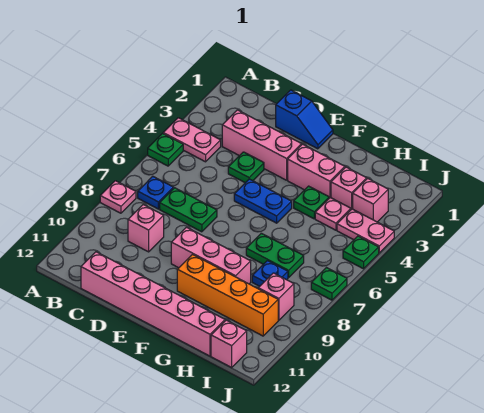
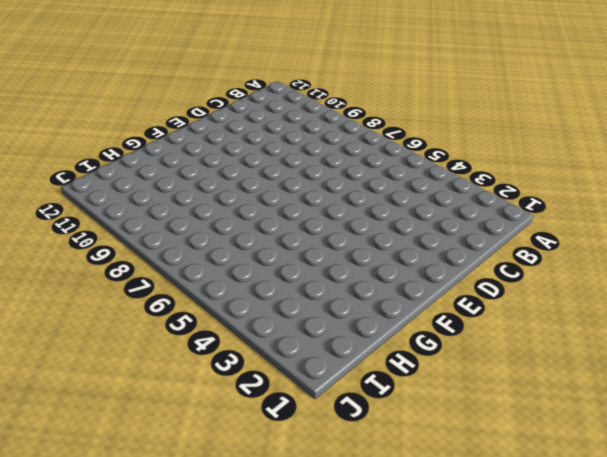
none -> pink plate A4:B4 level 1
none -> green plate A5 level 1
none -> pink plate A8 level 1

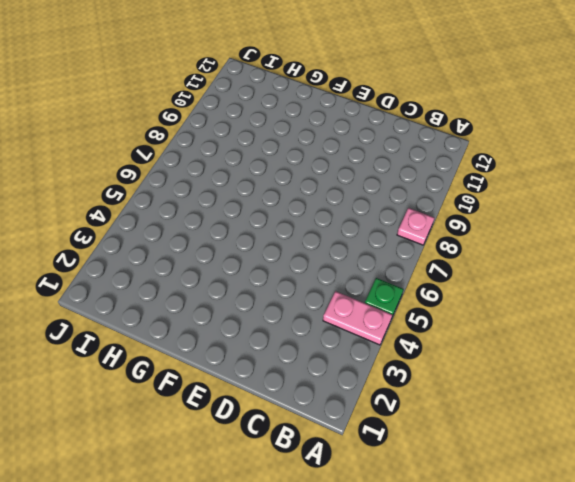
none -> blue plate B7 level 1
none -> pink brick C3:E3 level 1
none -> green plate C7:D7 level 1

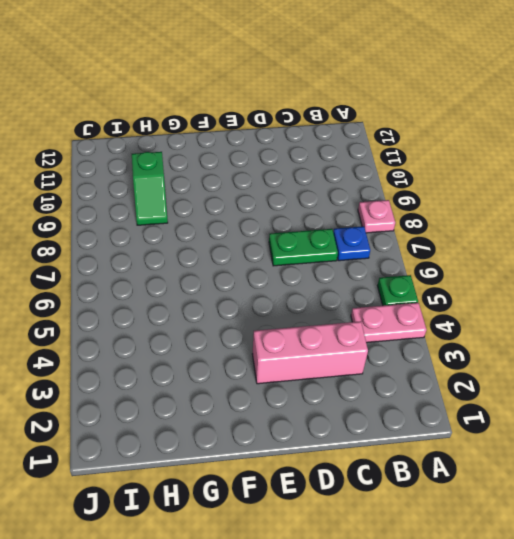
green slope H9:H10 level 1 top 10 -> orange brick F10:I10 level 1
none -> pink brick C9 level 1
none -> pink brick C12:H12 level 1
none -> blue slope D1:E1 level 1 top D

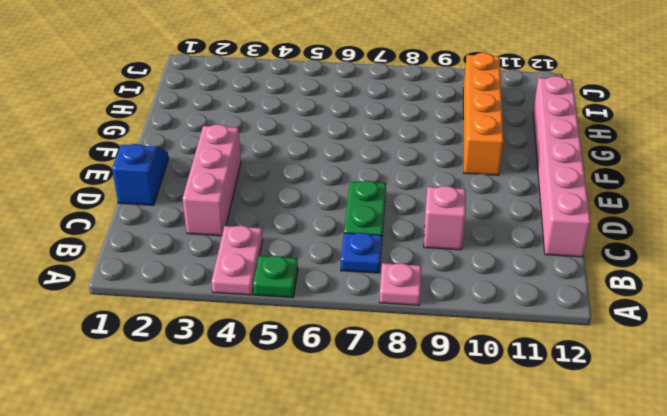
none -> green plate D4 level 1
none -> blue plate E5:F5 level 1
none -> pink brick E9:G9 level 1

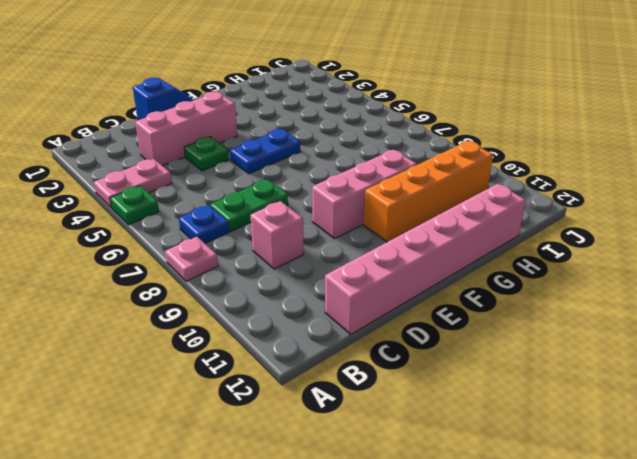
none -> pink brick F3:G3 level 1
none -> green plate G4 level 1
none -> green plate G7:H7 level 1

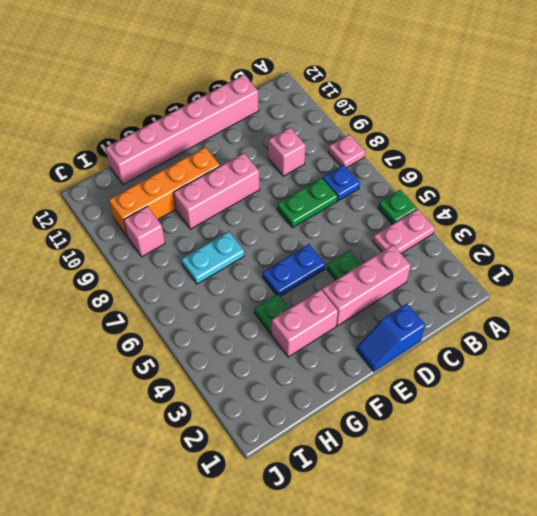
cyan plate G7:H7 level 1 -> green plate G7:H7 level 1
none -> pink brick H3 level 1
none -> pink plate H4 level 1
none -> blue plate H8 level 1

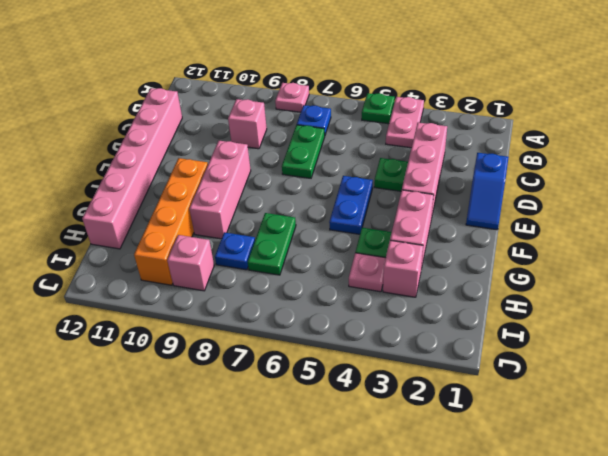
none -> pink brick I3 level 1
none -> pink plate I4:J4 level 1
none -> pink brick I12 level 1

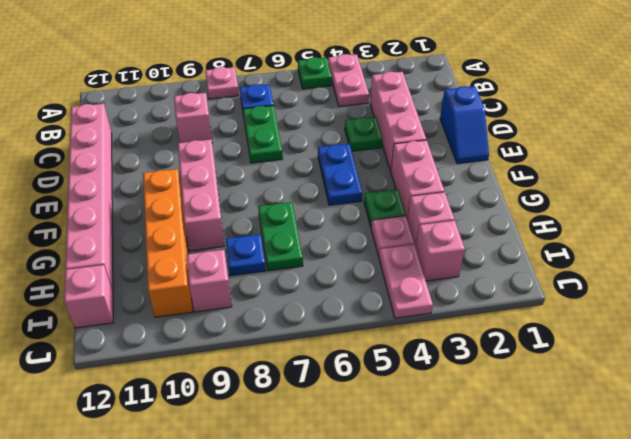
none -> green plate J5 level 1
none -> green plate J7 level 1

